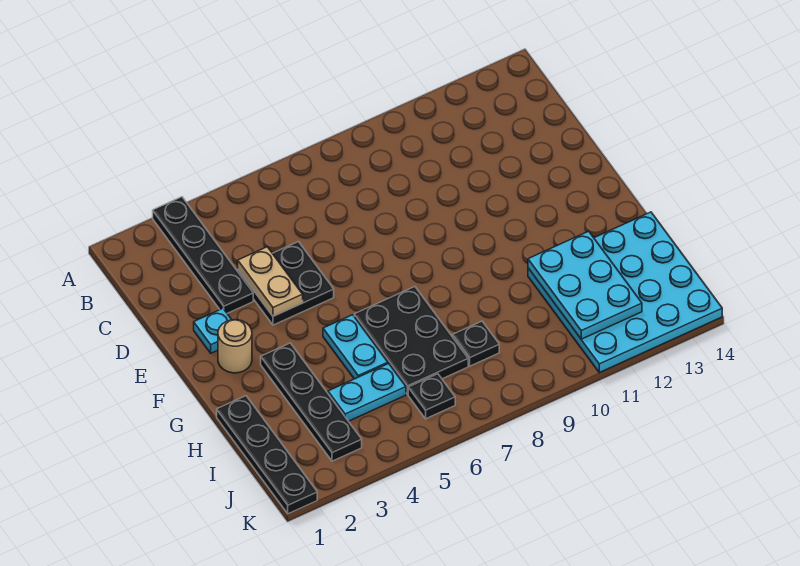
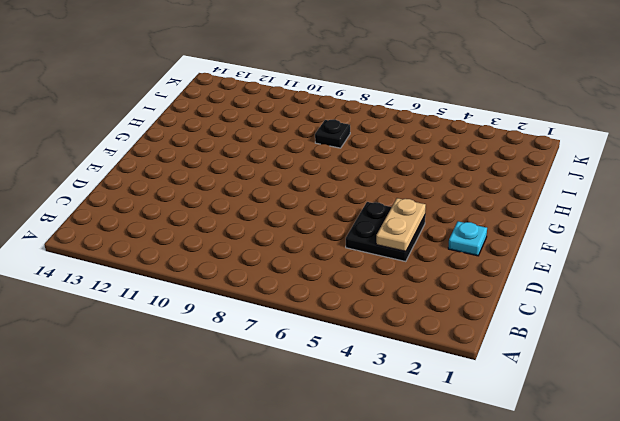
none -> black plate A3:D3 level 1
none -> tan round brick F2 level 1
none -> black plate G3:J3 level 1

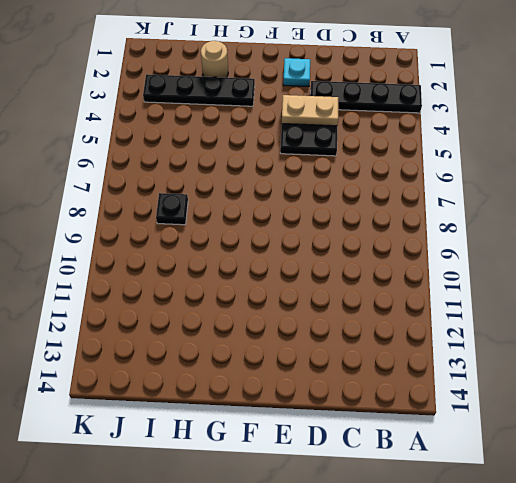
tan round brick H2 level 1 -> tan round brick F2 level 1
none -> cyan plate G5:H5 level 1
none -> black plate G6:I7 level 1
none -> black plate H1:K1 level 1

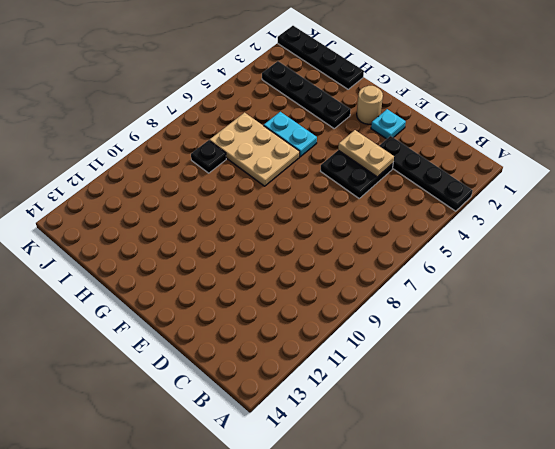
tan plate G6:I7 level 1 -> black plate G6:I7 level 1
none -> cyan plate H11:K14 level 1
none -> cyan plate I4:I5 level 1
none -> black plate J6 level 1

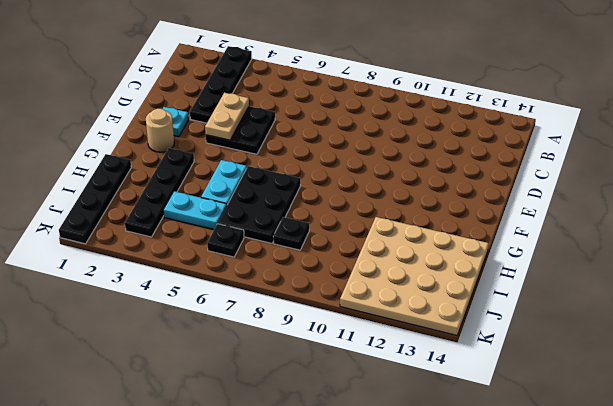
tan plate H11:K14 level 1 -> cyan plate H11:K14 level 1
none -> cyan plate H11:J12 level 2

